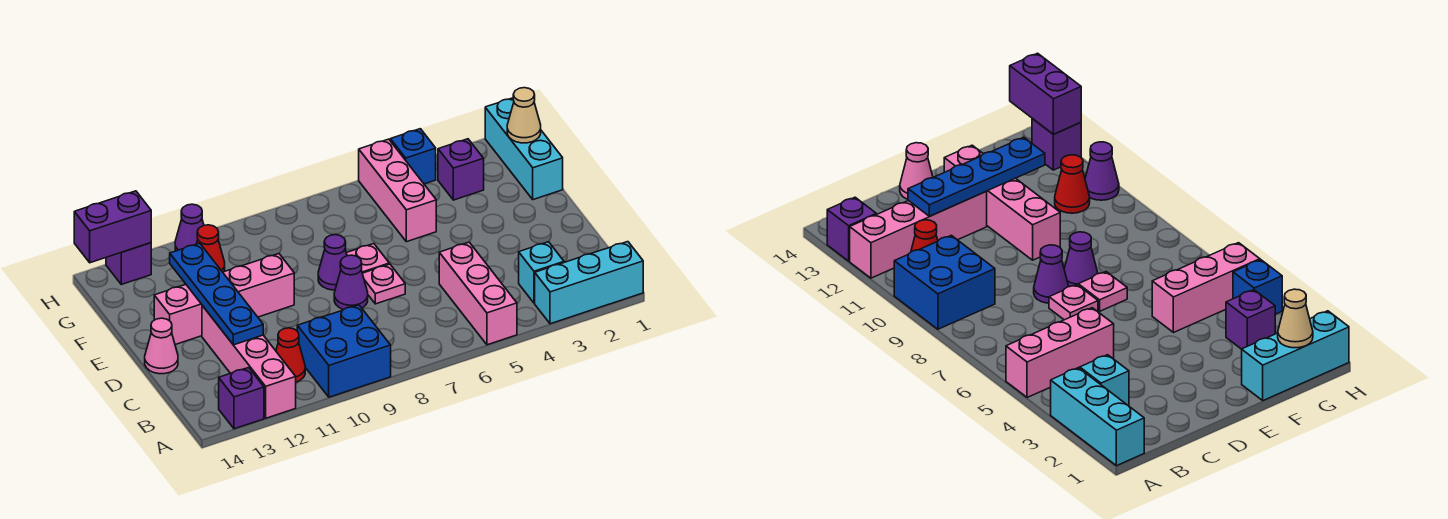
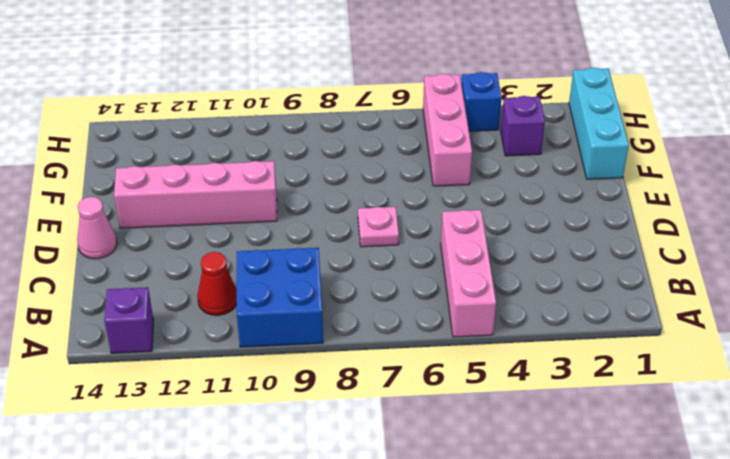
none -> cyan brick A1:A3 level 1
none -> pink brick A12:D12 level 1
none -> cyan brick B3 level 1

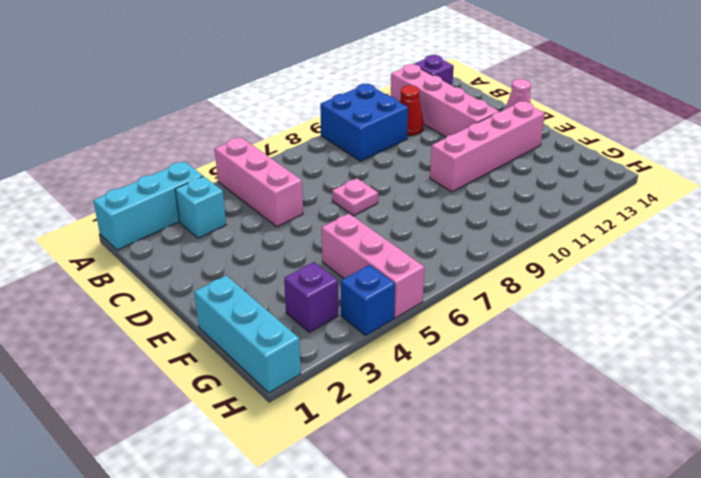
none -> purple cone D8 level 1
none -> pink plate E7 level 1
none -> purple cone E8 level 1

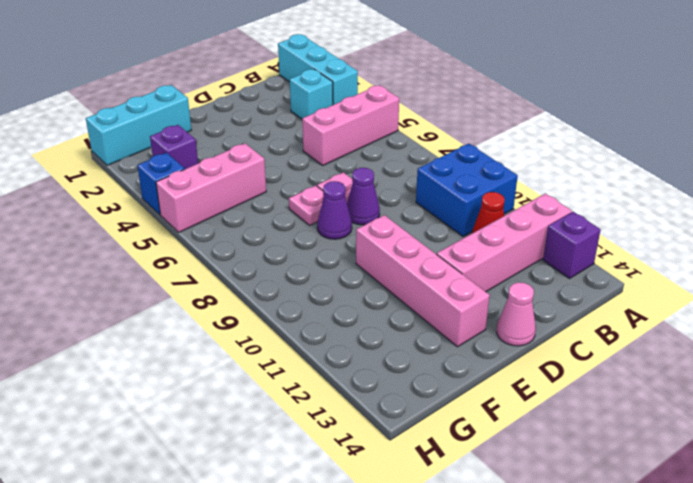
none -> red cone G11 level 1
none -> purple cone H11 level 1
none -> purple brick H13 level 1

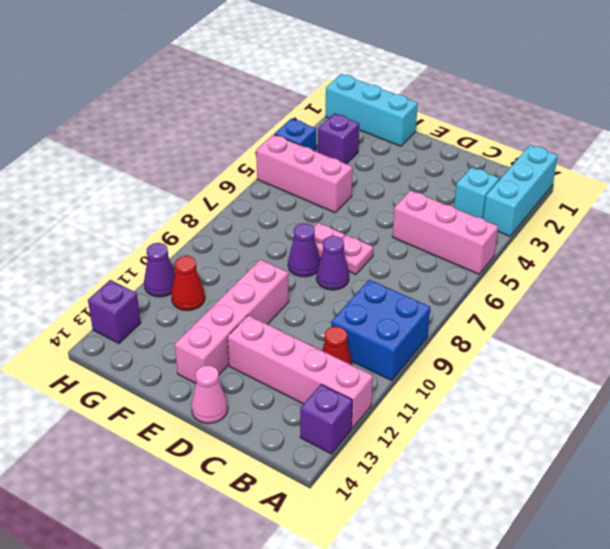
none -> blue plate C12:F12 level 2
none -> tan cone G1 level 2
none -> purple brick H13:H14 level 2

